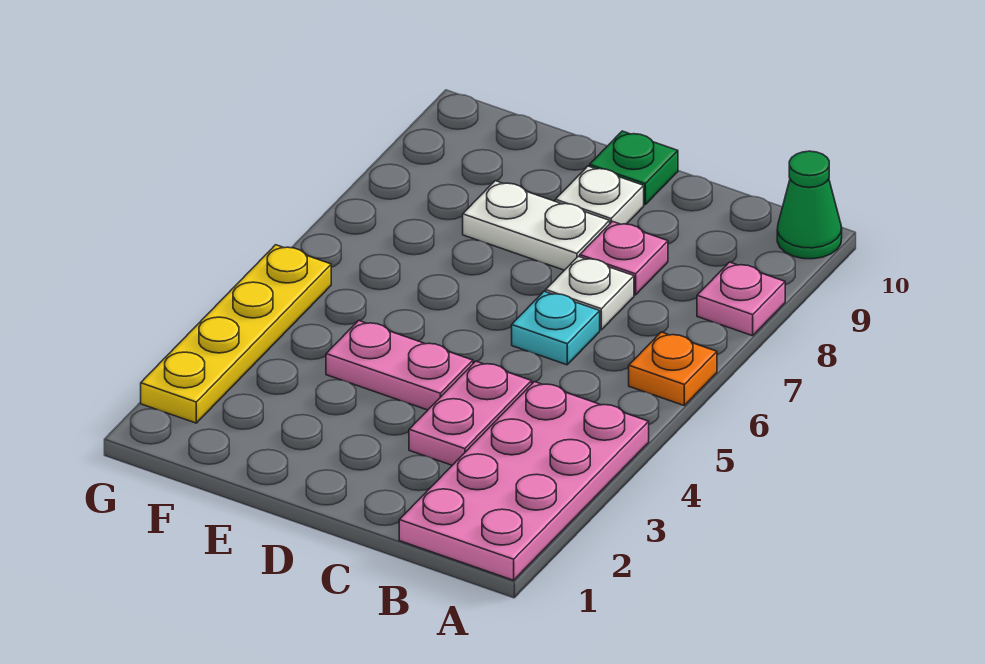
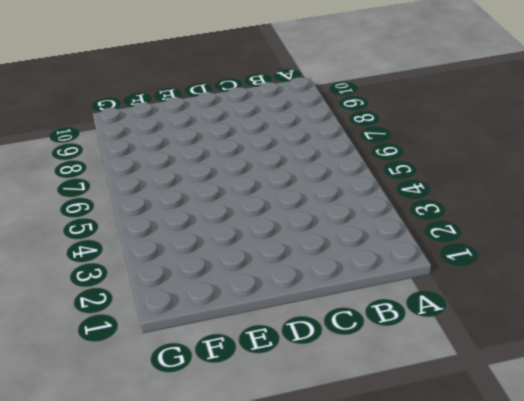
none -> pink plate A1:B4 level 1
none -> orange plate A6 level 1
none -> pink plate A8 level 1

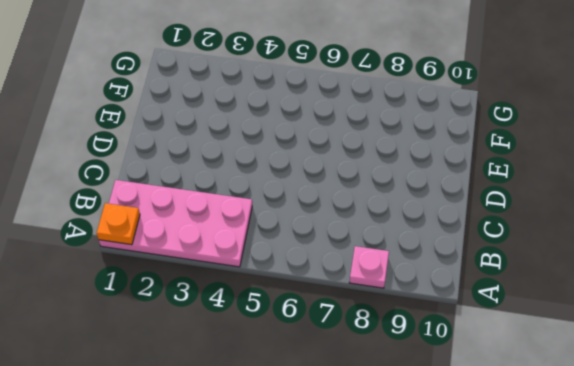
orange plate A1 level 2 -> orange plate A6 level 1
none -> green cone A10 level 1
none -> pink plate C3:C4 level 1
none -> cyan plate C6 level 1

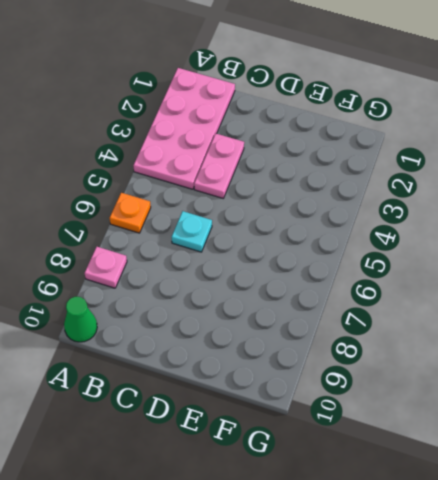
none -> white plate C7 level 1
none -> pink plate C8 level 1
none -> pink plate D4:E4 level 1

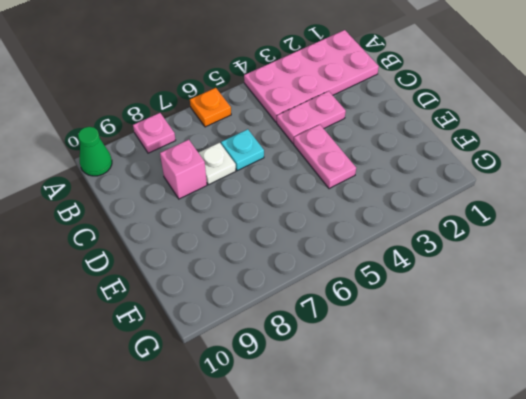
pink brick C8 level 1 -> pink plate C8 level 1
none -> white plate D8:E8 level 1
none -> white plate D9 level 1
none -> green plate D10 level 1

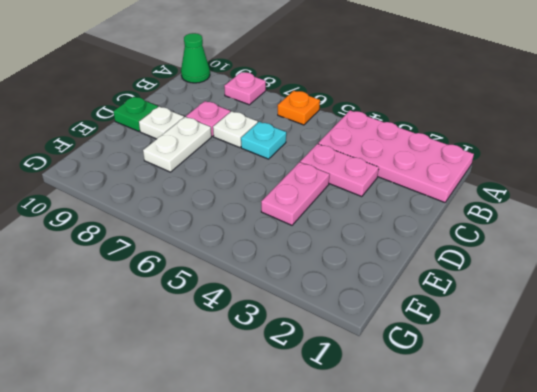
none -> yellow plate G2:G5 level 1

